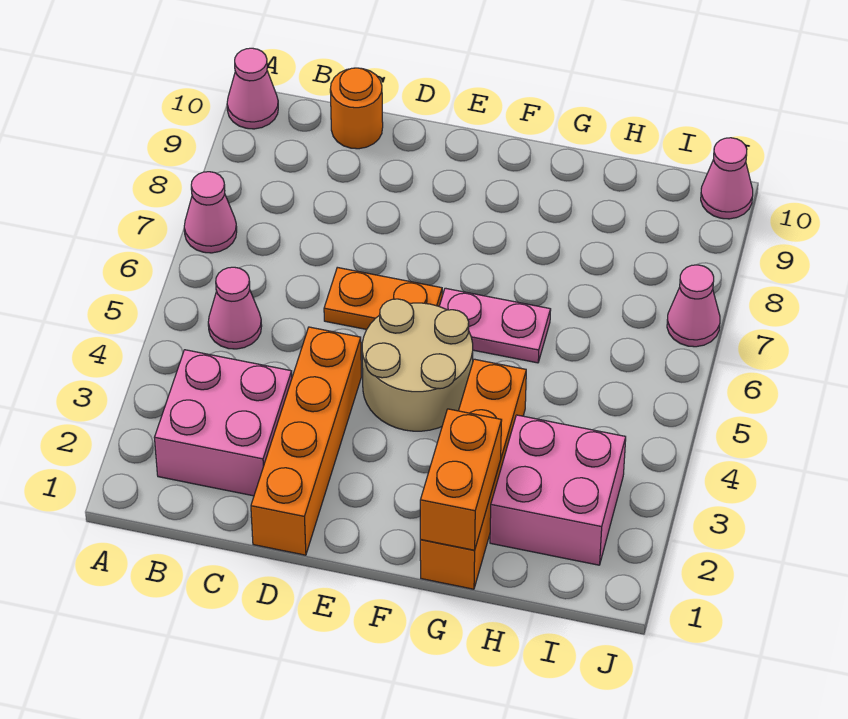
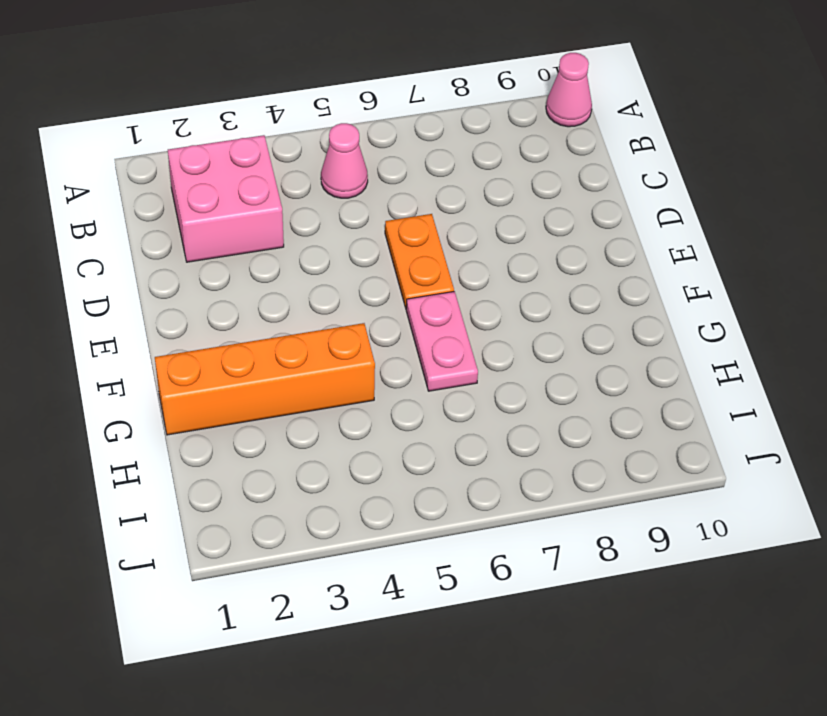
none -> pink cone A7 level 1
none -> orange round brick C10 level 1
none -> orange brick D1:D4 level 1

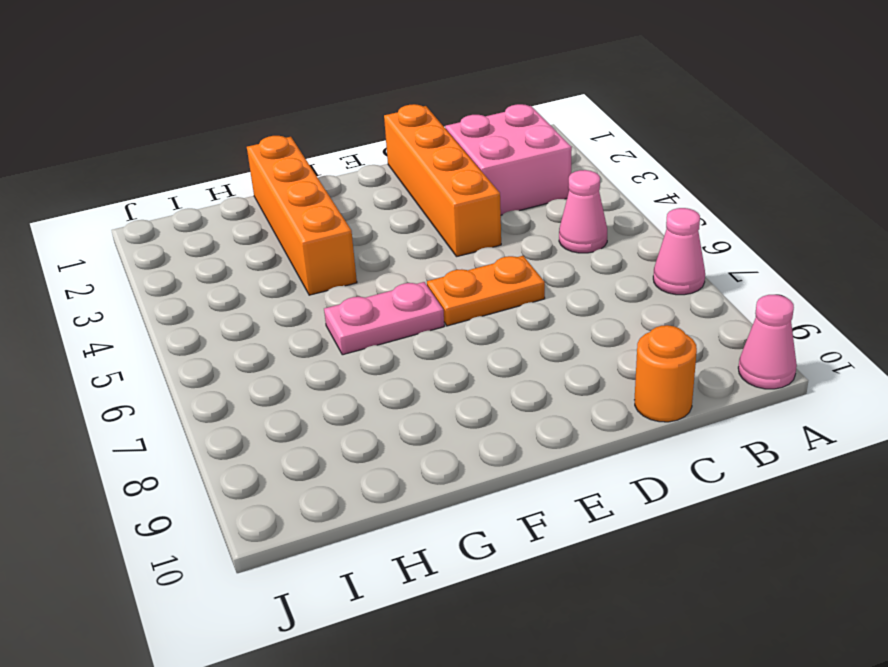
none -> tan round brick E4:F5 level 1
none -> pink brick H2:I3 level 1
none -> pink cone J7 level 1

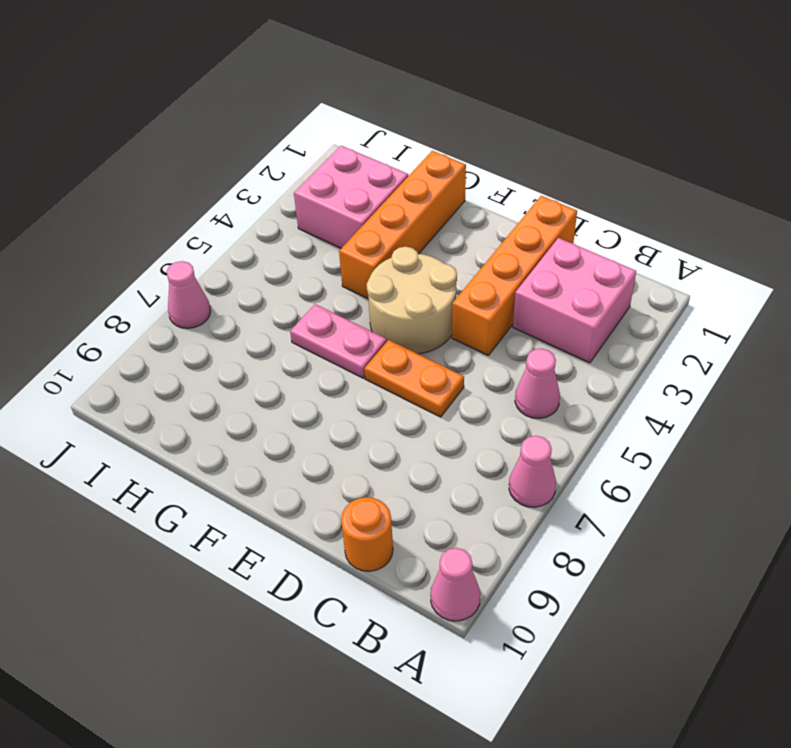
none -> pink cone J10 level 1
none -> orange brick G1:G2 level 2

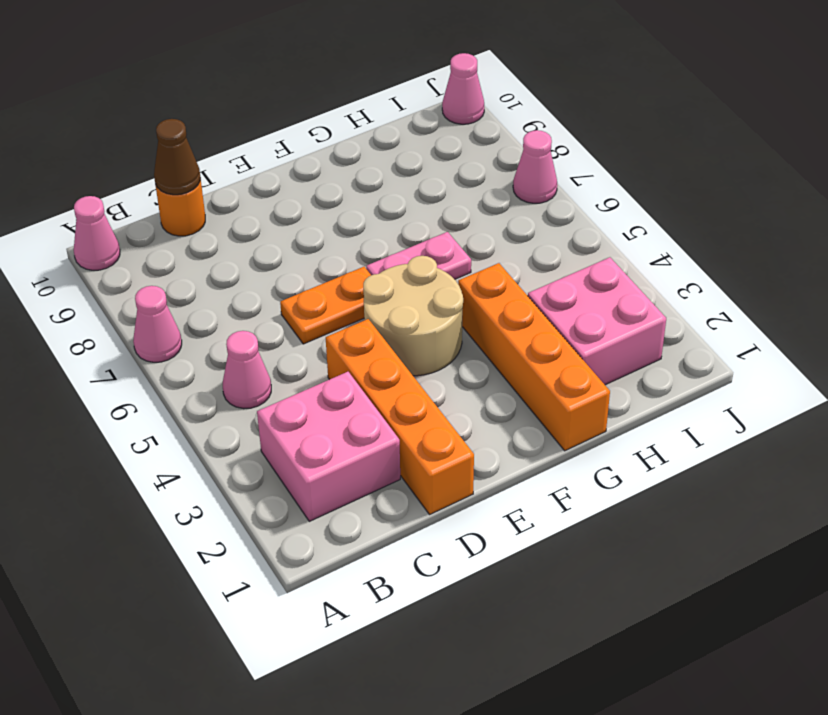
brown cone C10 level 2 -> none
none -> orange brick G1:G2 level 2

